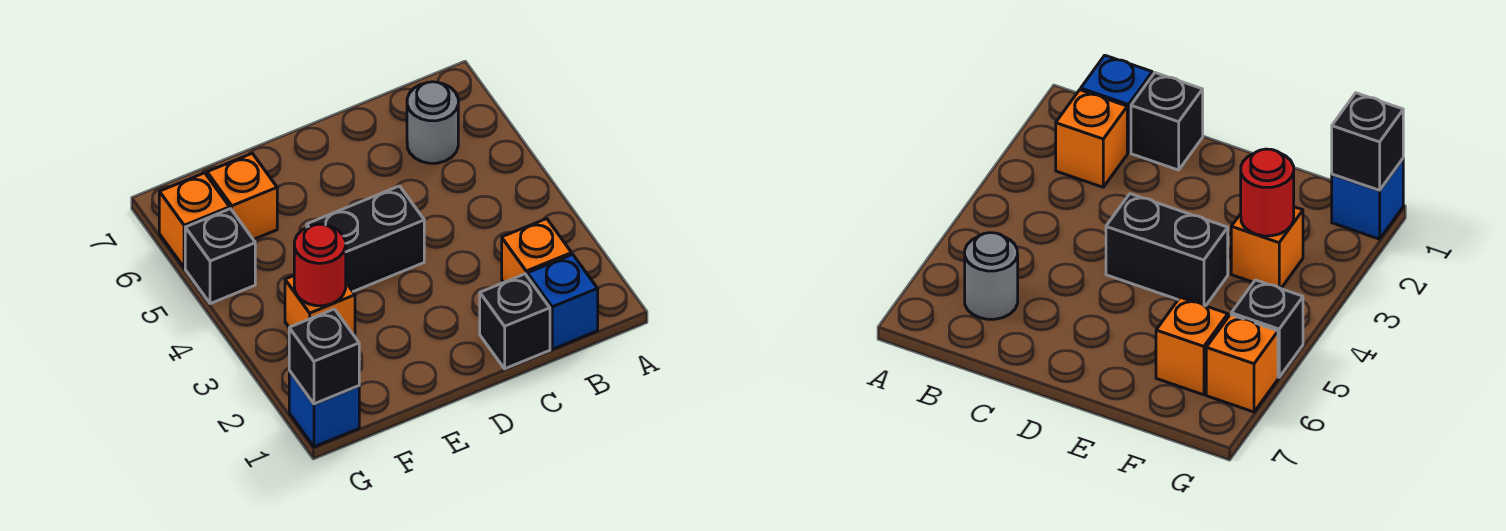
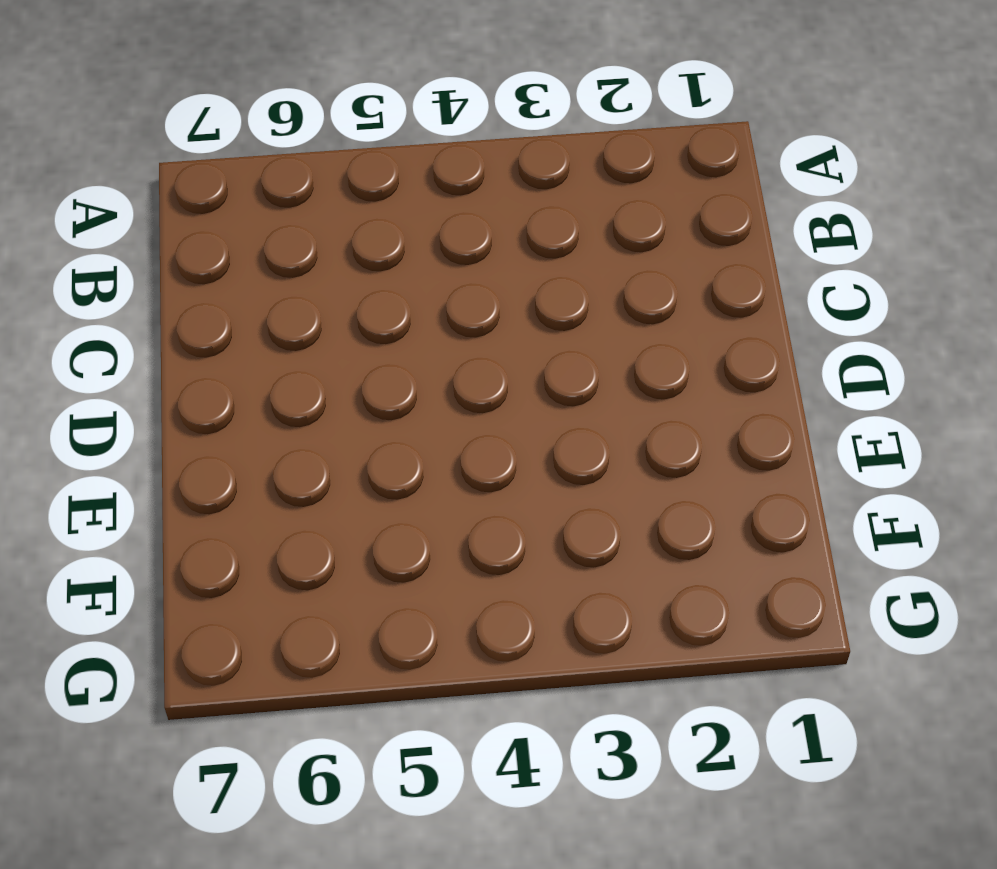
none -> blue brick B1 level 1
none -> orange brick B2 level 1
none -> grey round brick B6 level 1

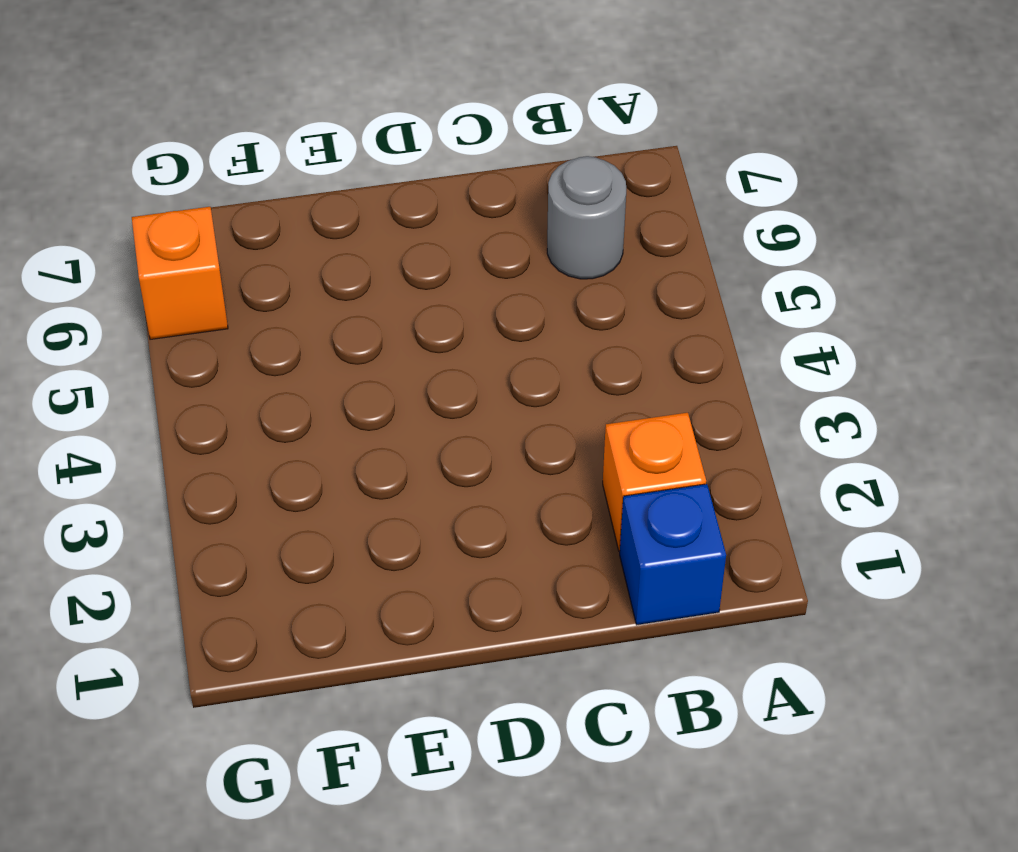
none -> black brick C1 level 1
none -> black brick D4:E4 level 1
none -> orange brick F3 level 1

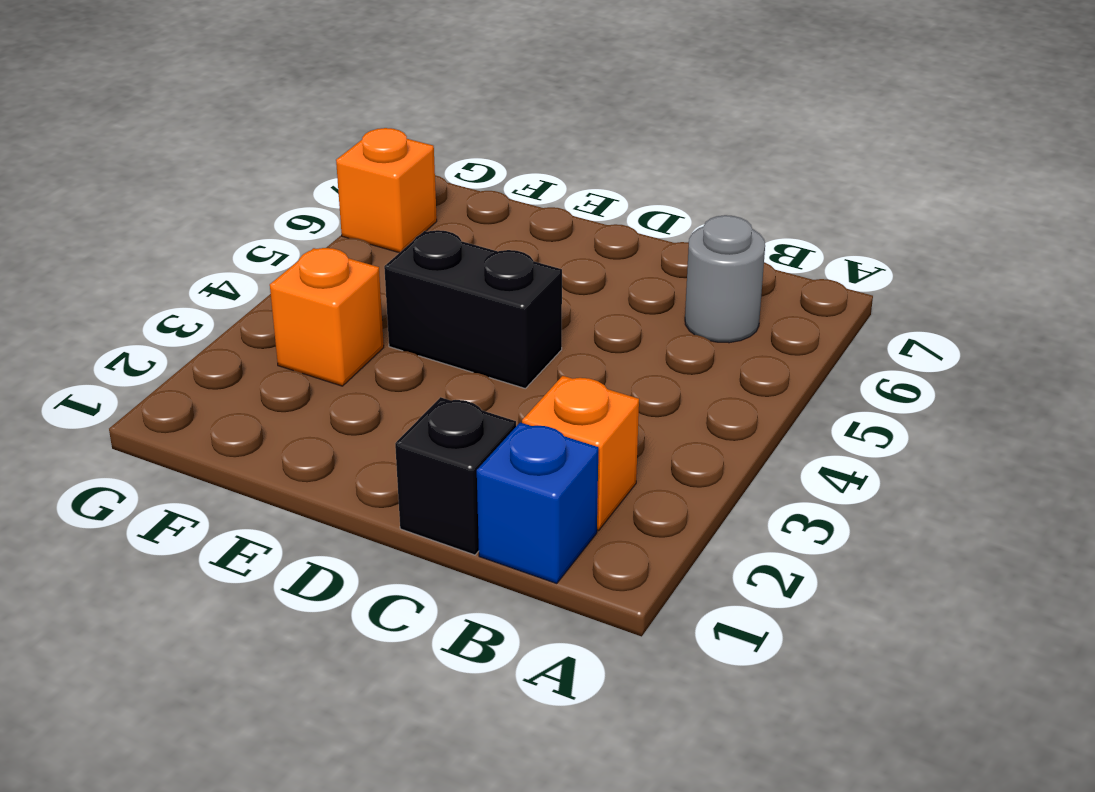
none -> orange brick F6 level 1
none -> blue brick G1 level 1
none -> black brick G5 level 1

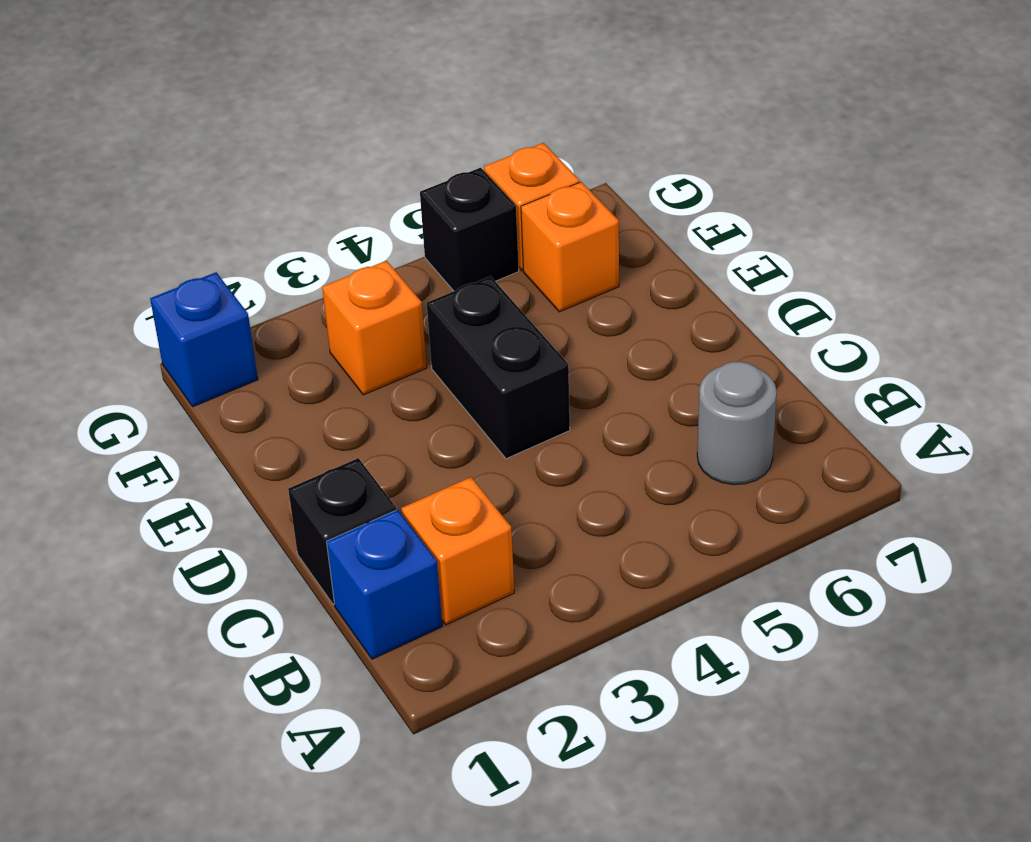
none -> red round brick F3 level 2
none -> black brick G1 level 2

